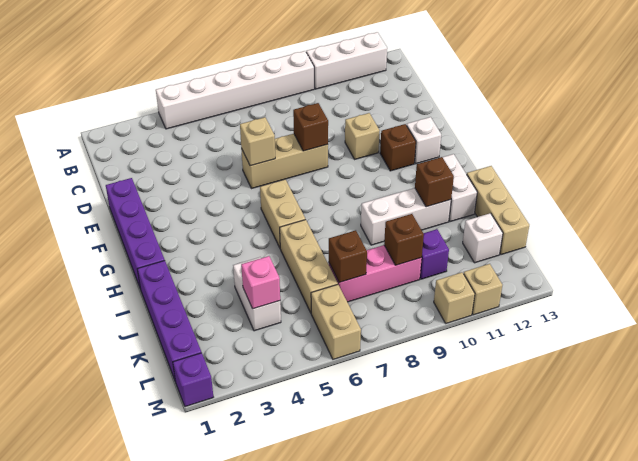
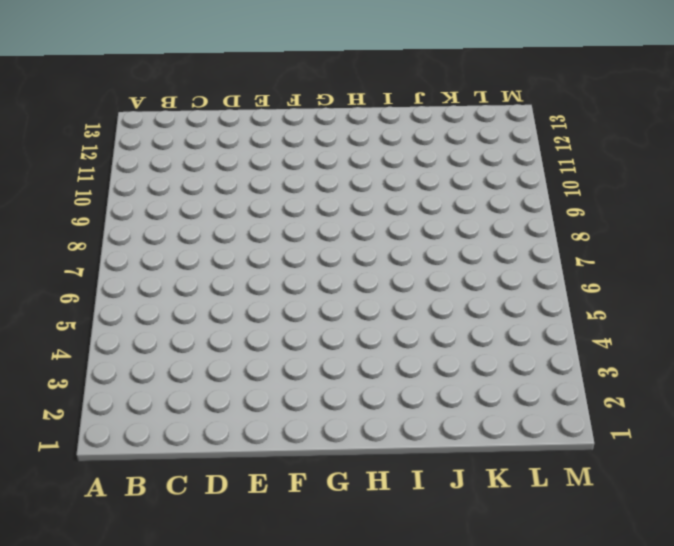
none -> white brick A4:A9 level 1
none -> white brick A10:A12 level 1
none -> purple brick E1:H1 level 1

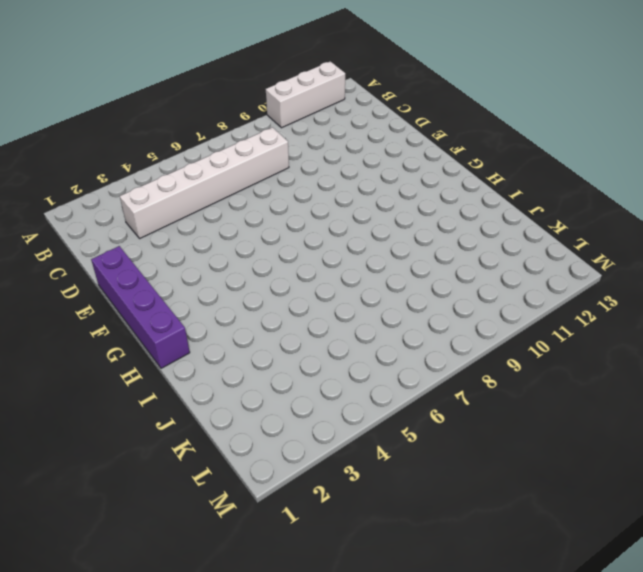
white brick C3:C8 level 1 -> white brick A4:A9 level 1
none -> tan brick E6:E8 level 1
none -> tan brick E10 level 1
none -> brown brick F11 level 1

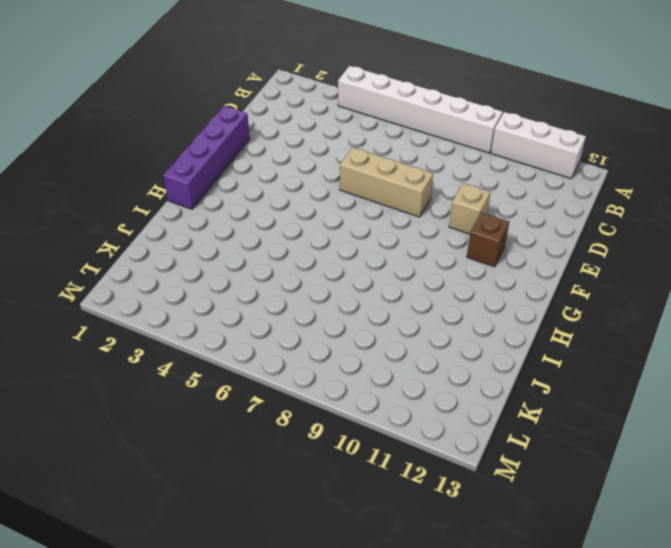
none -> white brick F12 level 1
none -> tan brick G6:H6 level 1
none -> white brick H12:I12 level 1

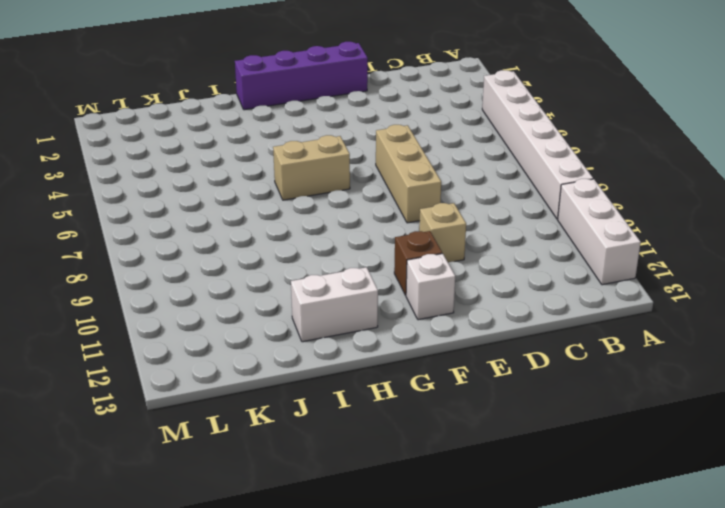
none -> purple brick I1:L1 level 1
none -> tan brick I6:K6 level 1
none -> white brick I9:I11 level 1

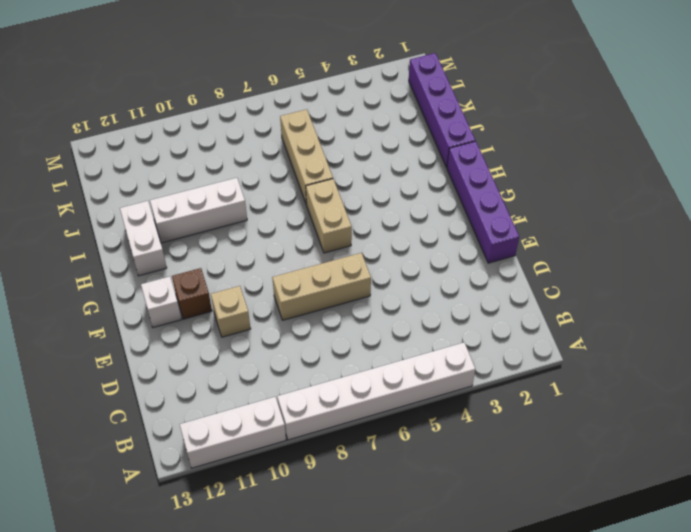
none -> tan brick I13:K13 level 1
none -> white brick J4:K4 level 1
none -> pink brick K7:K9 level 1

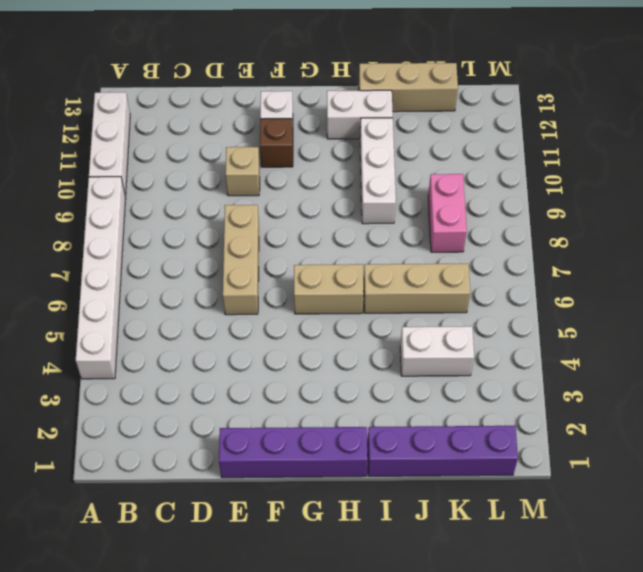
pink brick K8:K9 level 1 -> pink brick K7:K9 level 1
none -> purple brick K10 level 1
none -> white brick K12 level 1
none -> tan brick L6:M6 level 1

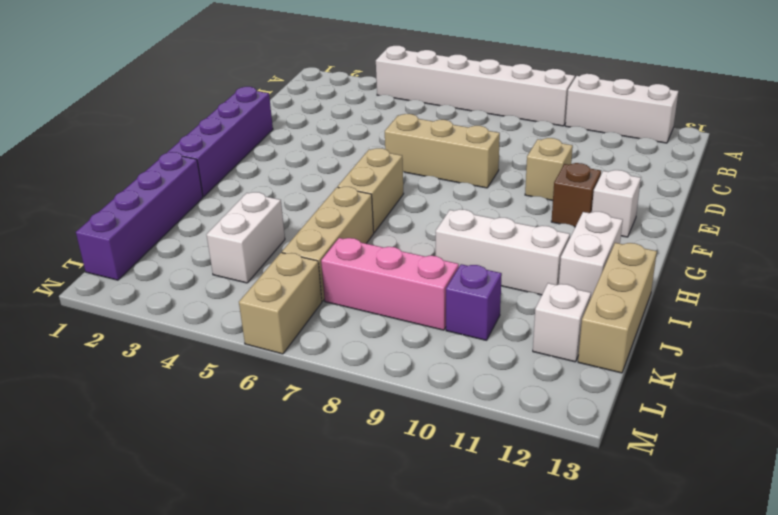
none -> purple brick M1 level 1
none -> tan brick M10 level 1
none -> tan brick M11 level 1

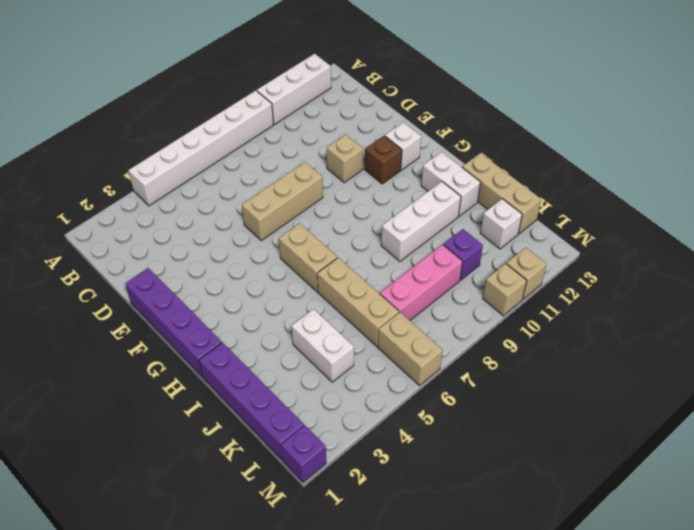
none -> tan brick E6 level 2
none -> brown brick E8 level 2
none -> brown brick I11 level 2

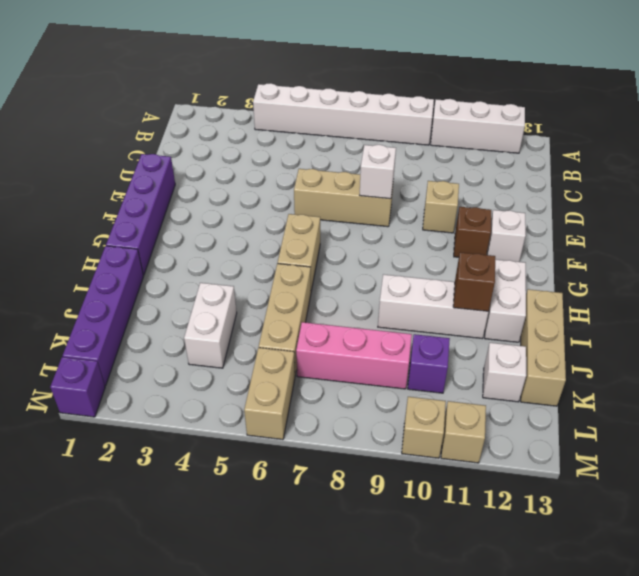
white brick E8 level 2 -> brown brick E8 level 2
none -> tan brick E6 level 2
none -> pink brick K4 level 2
none -> brown brick K7 level 2

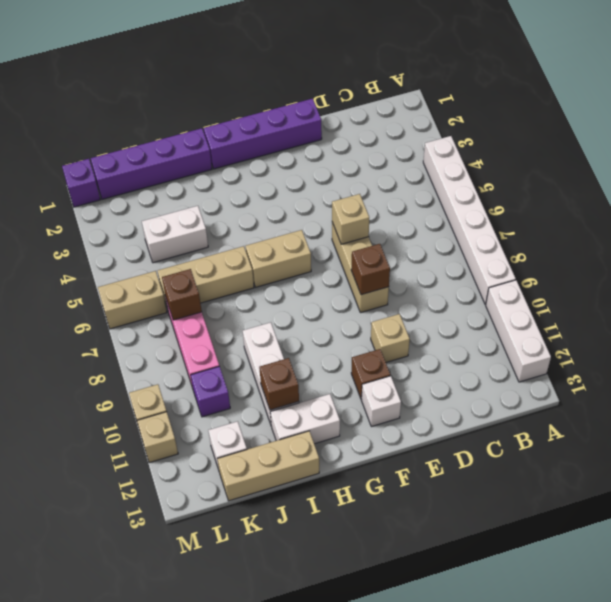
none -> pink brick K4 level 2
none -> brown brick K9 level 2

